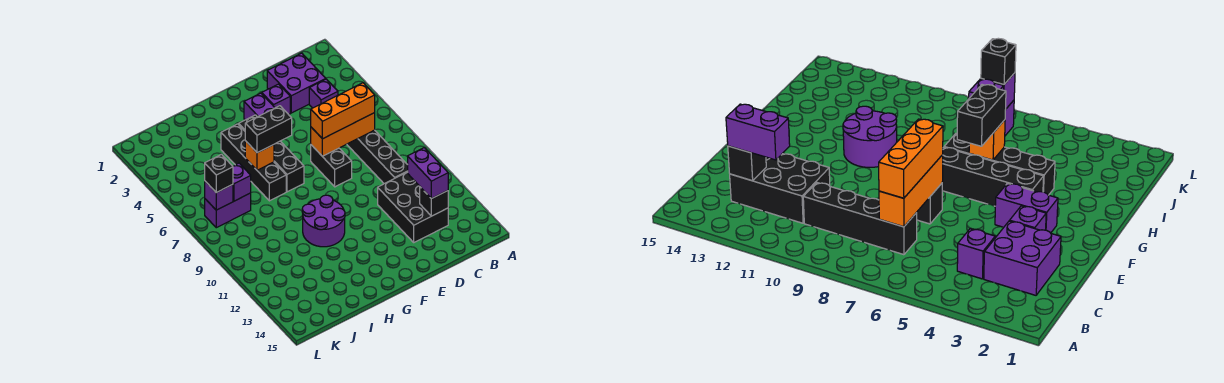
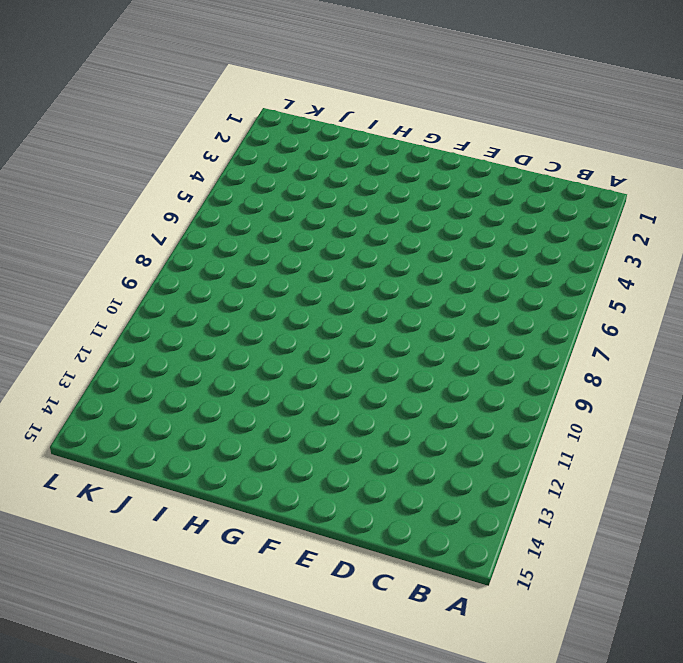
none -> purple brick C2:D3 level 1
none -> purple brick C4 level 1
none -> black brick C7:C10 level 1

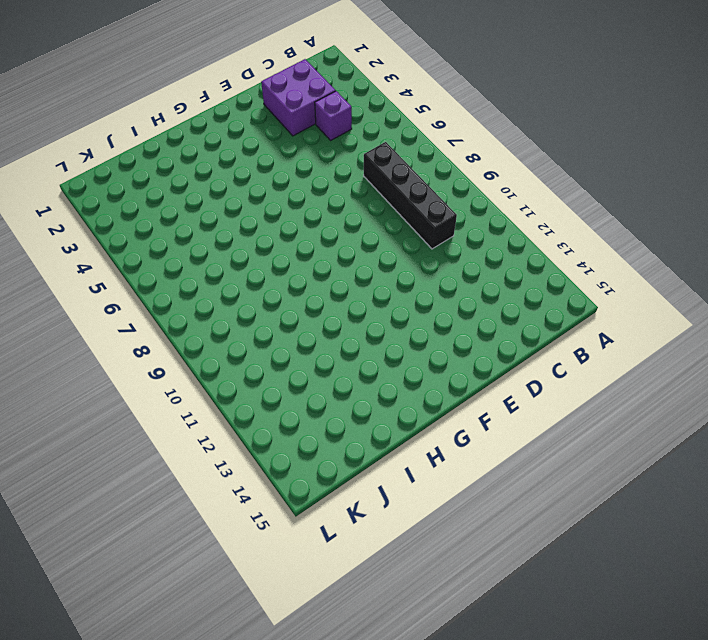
none -> black brick C11:D13 level 1
none -> purple brick E3 level 1
none -> black brick E7:E8 level 1

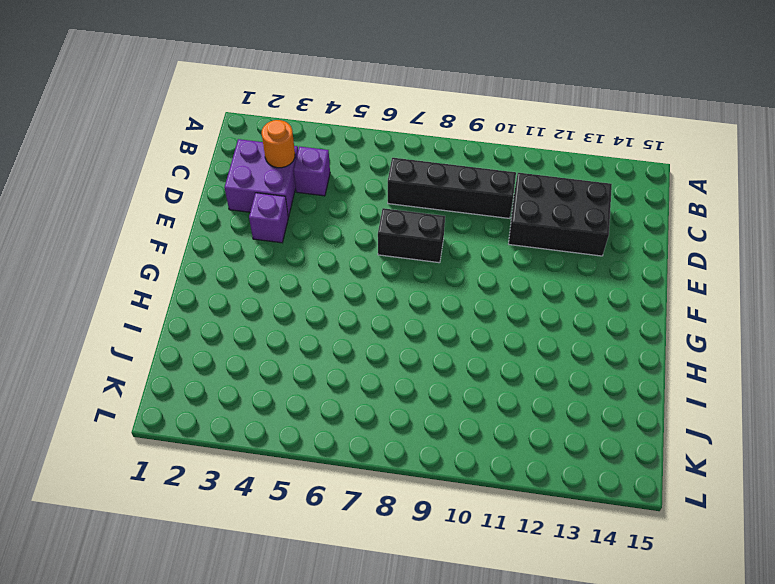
orange round brick C3 level 2 -> none
none -> purple brick F3:F4 level 1
none -> black brick G4:G7 level 1
none -> purple round brick G10:H11 level 1

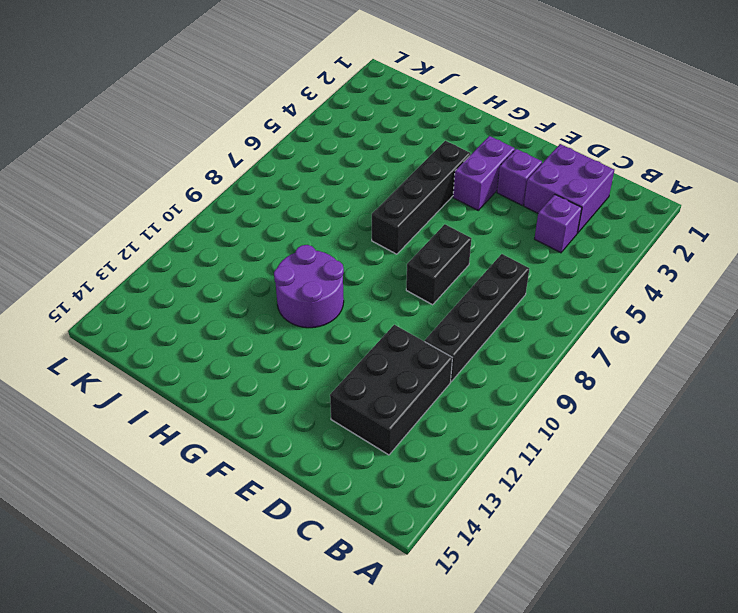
none -> black brick H4:H7 level 1
none -> purple brick J7:K7 level 1
none -> orange brick C7:E7 level 2

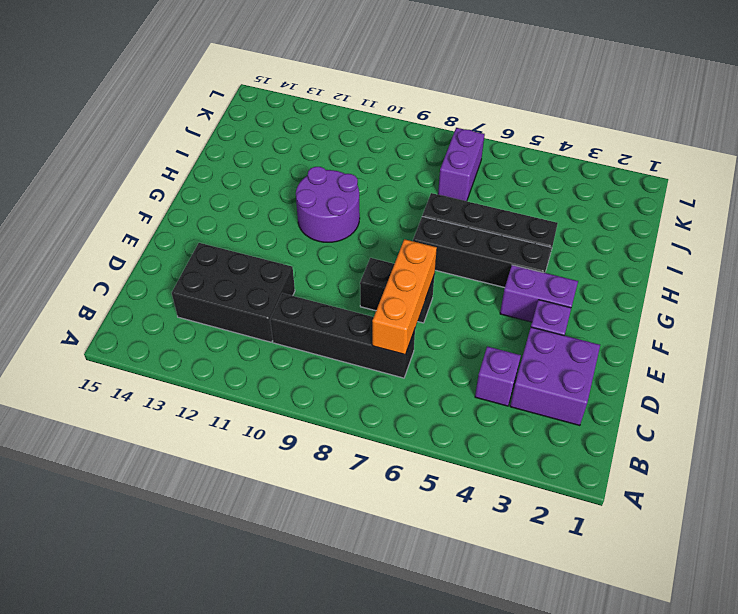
none -> black brick C13 level 2
none -> orange brick H6 level 2
none -> purple brick J7 level 2

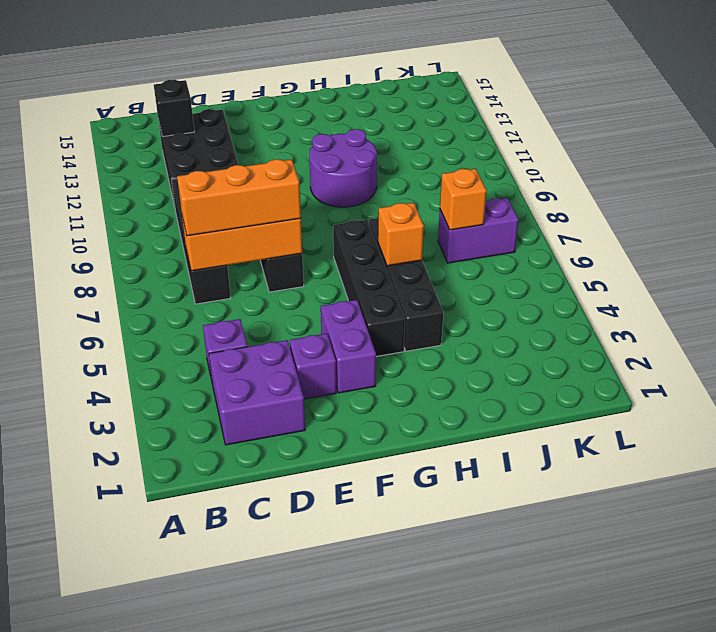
orange brick J7 level 2 -> purple brick J7 level 2
none -> purple brick K7 level 2
none -> purple brick C12:C13 level 3
none -> black brick G6:H6 level 3

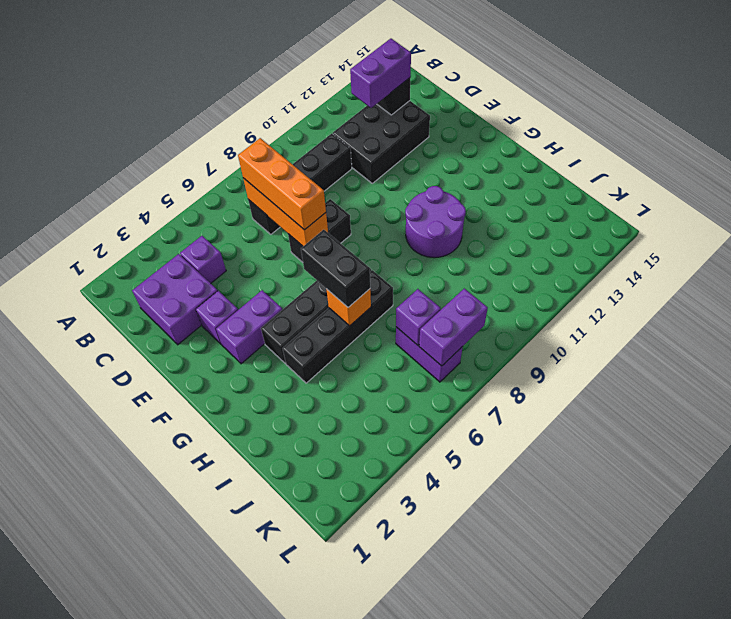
purple brick K7:K8 level 2 -> purple brick K7 level 2
none -> black brick K7 level 3

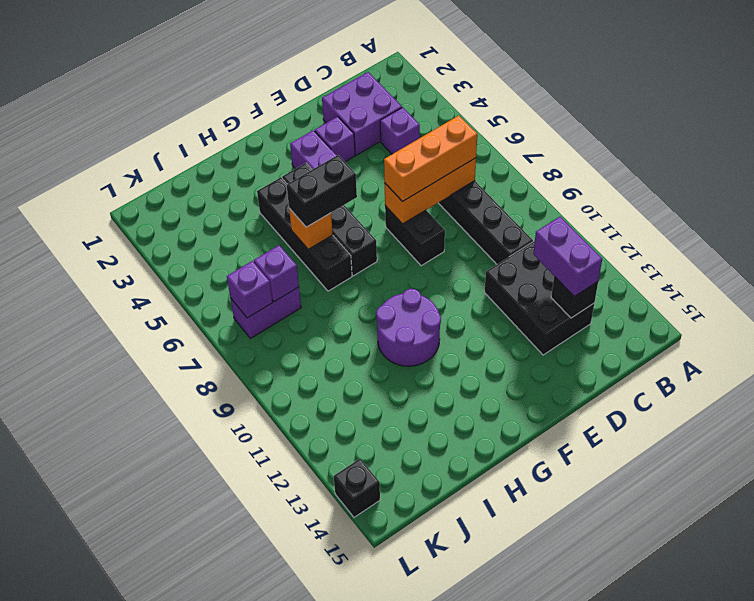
black brick L14 level 1 -> black brick K7 level 3

